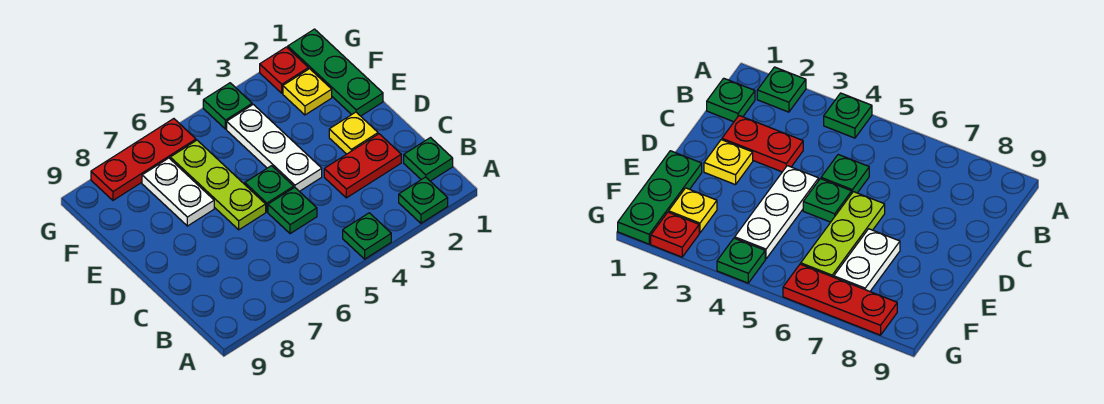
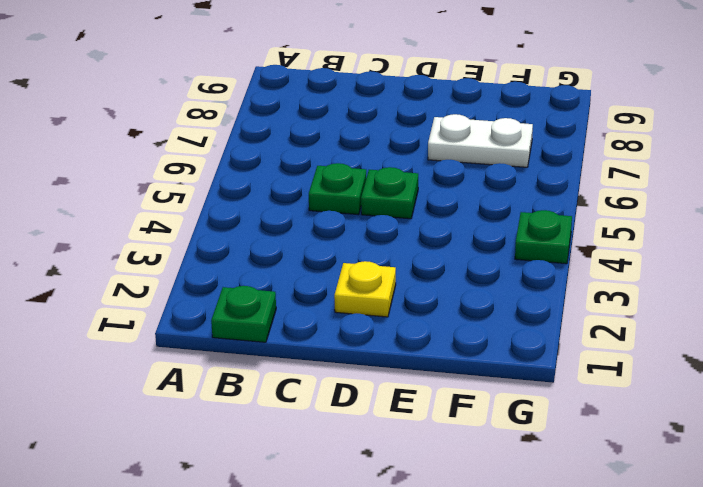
none -> green plate A2 level 1
none -> green plate A4 level 1
none -> red plate C2:C3 level 1

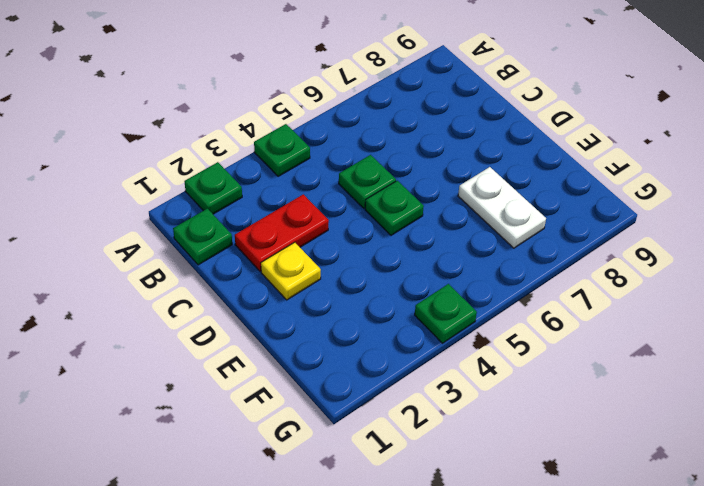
none -> white plate D4:F4 level 1
none -> lime plate D6:F6 level 1
none -> green plate E1:G1 level 1

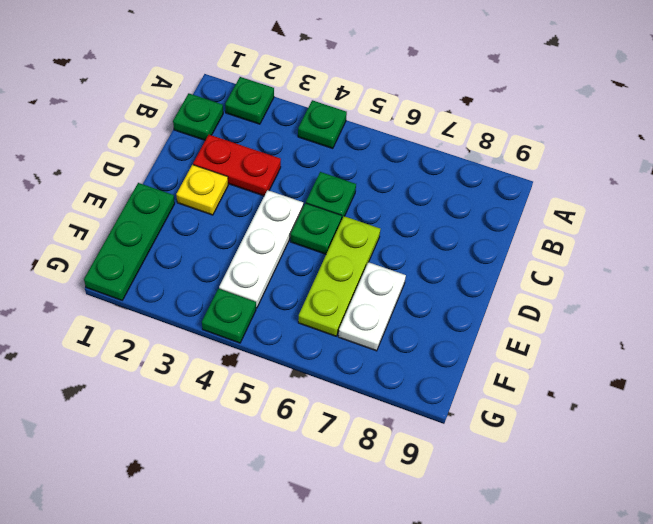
none -> yellow plate F2 level 1
none -> red plate G2 level 1
none -> red plate G6:G8 level 1

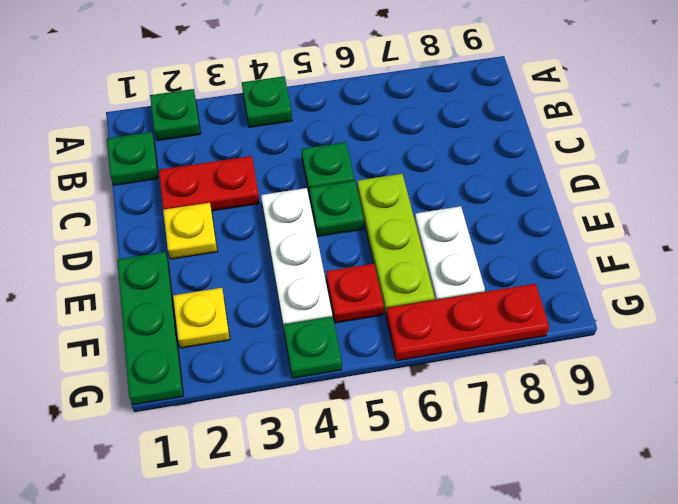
red plate F5 level 1 -> red plate G2 level 1

